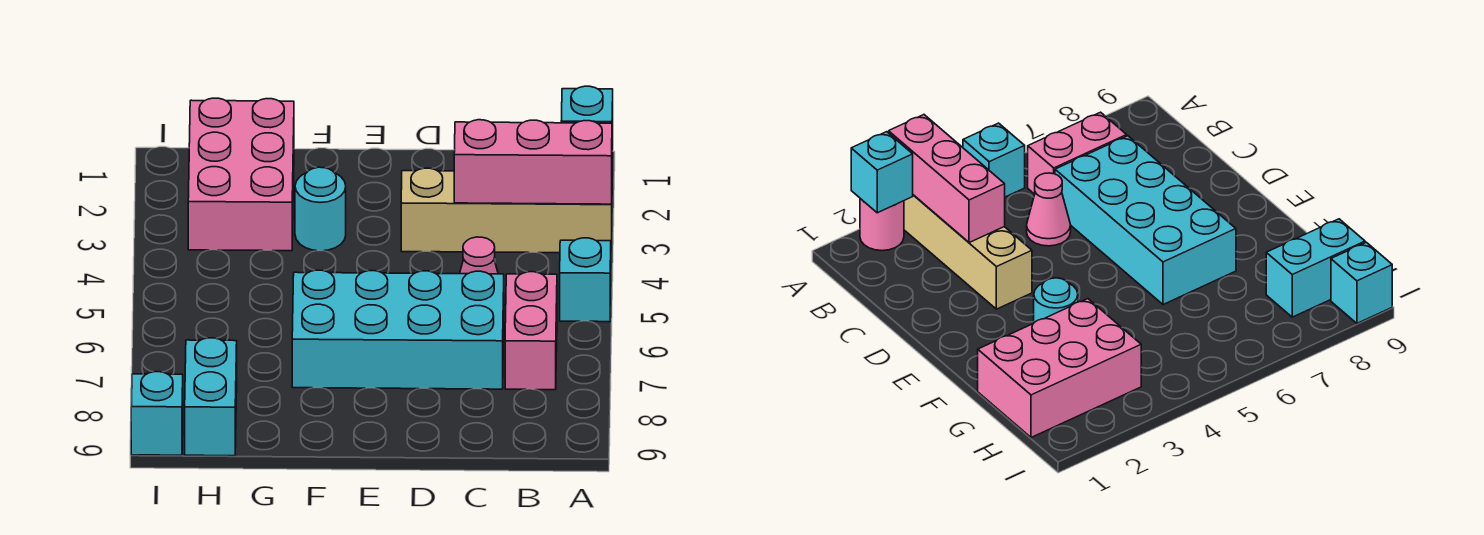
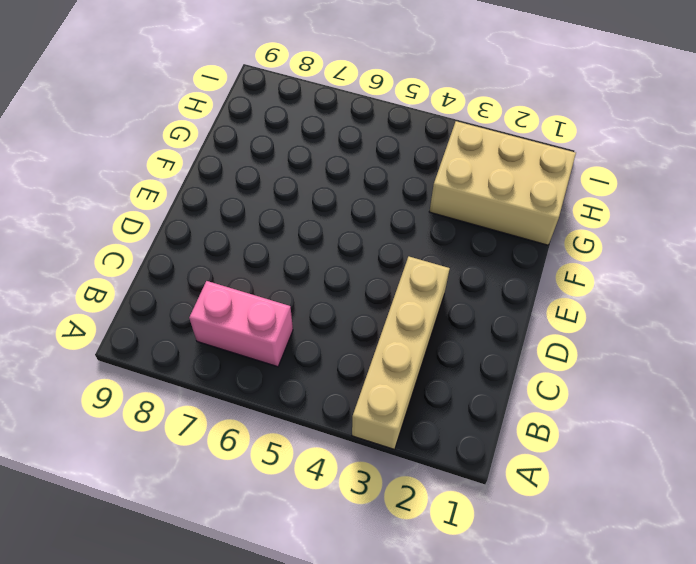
tan brick G1:H3 level 1 -> pink brick G1:H3 level 1
none -> pink round brick A2 level 1
none -> cyan brick A5 level 1
none -> pink cone C5 level 1

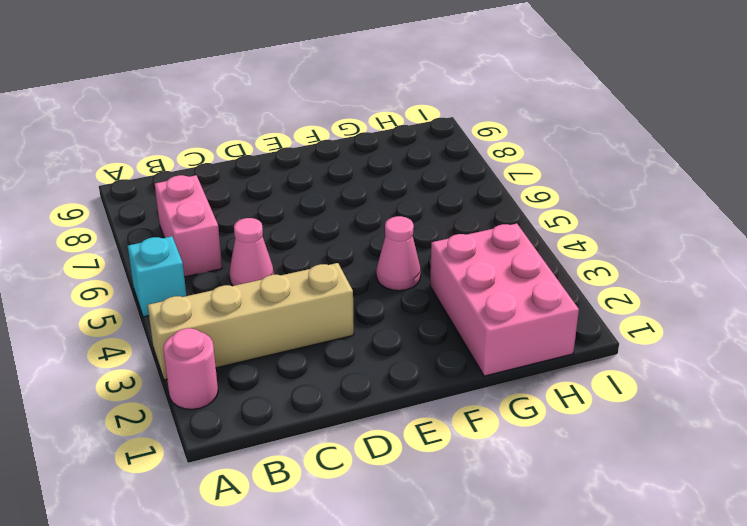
pink cone F4 level 1 -> none
none -> cyan brick C6:F7 level 1
none -> cyan round brick F3 level 1
none -> cyan brick H8:H9 level 1

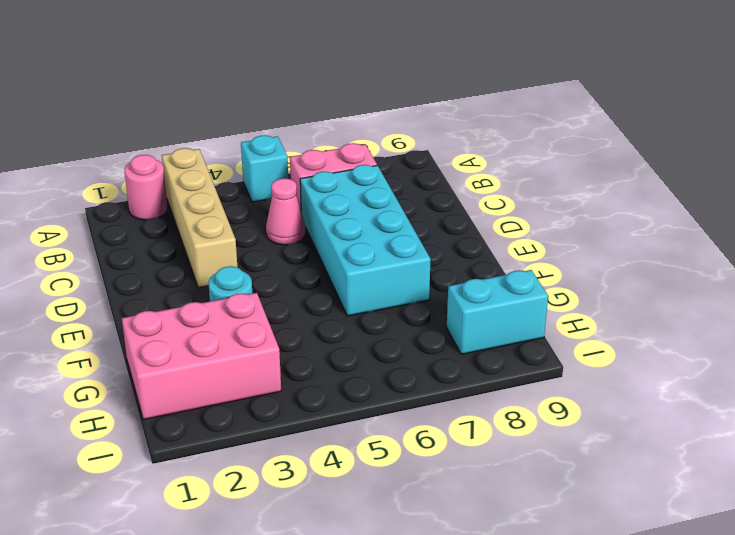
none -> cyan brick I9 level 1
none -> cyan brick A2 level 2
none -> pink brick A3:C3 level 2

